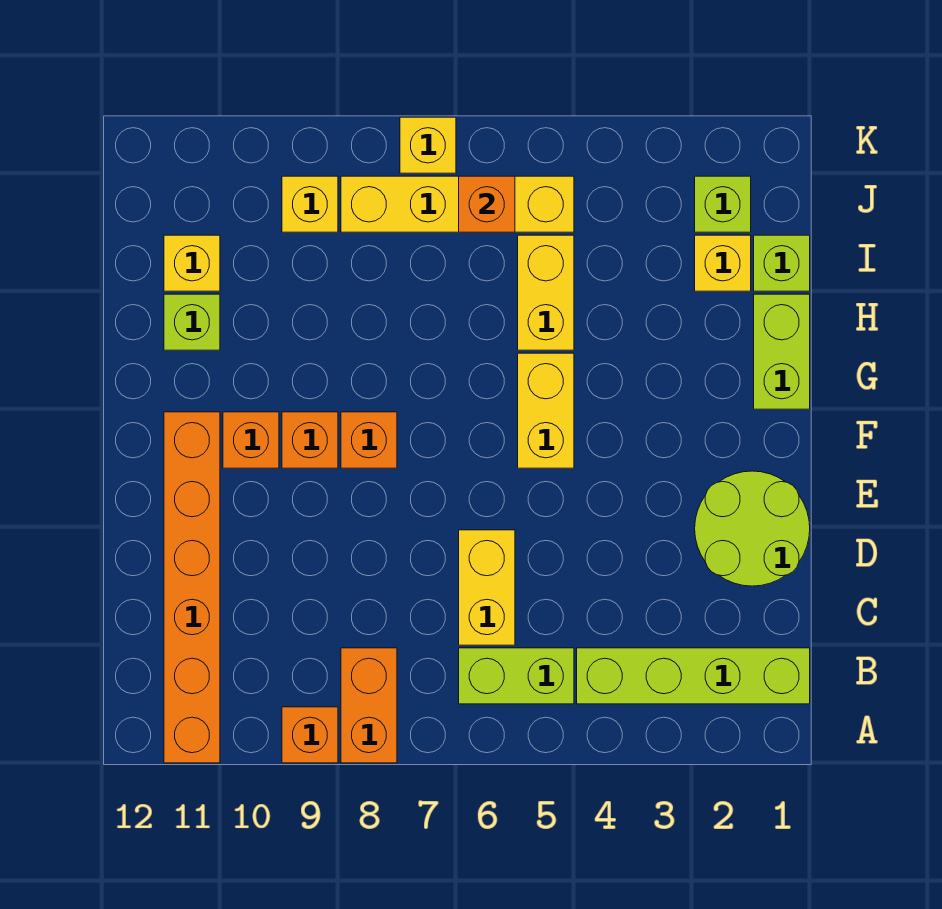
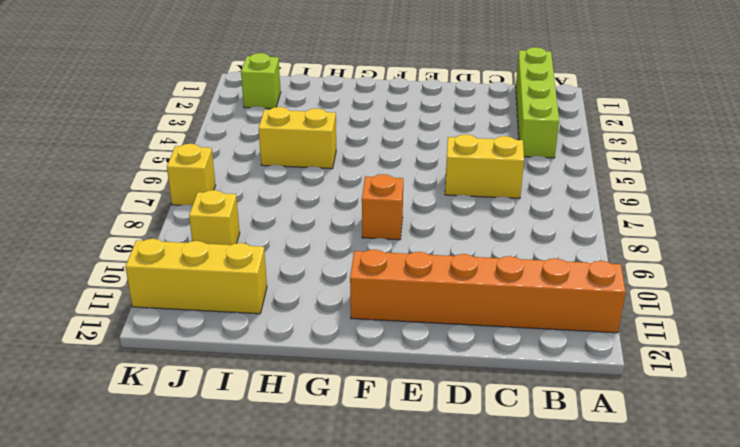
yellow brick I11:K11 level 1 -> yellow brick I11 level 1
none -> orange brick A8:B8 level 1
none -> orange brick A9 level 1
none -> lime brick B5:B6 level 1

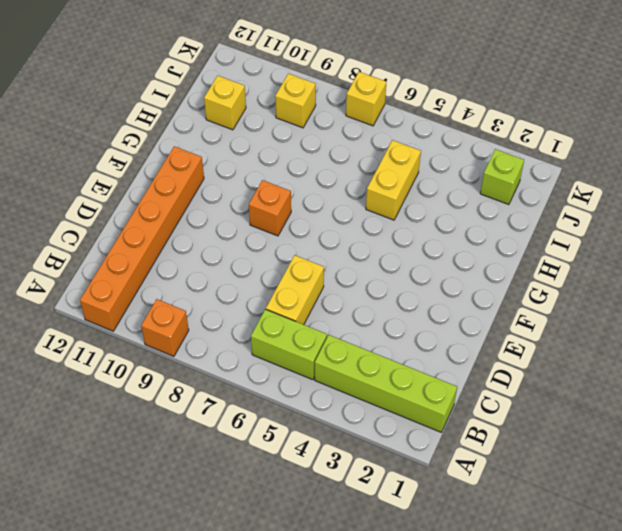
none -> orange brick A8:B8 level 1
none -> lime round brick D1:E2 level 1
none -> yellow brick F5:G5 level 1

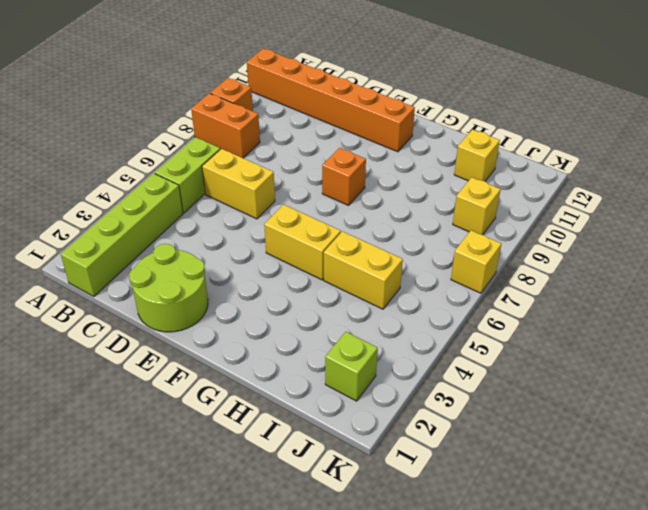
none -> orange brick F9 level 1
none -> orange brick F10 level 1
none -> lime brick G1:H1 level 1

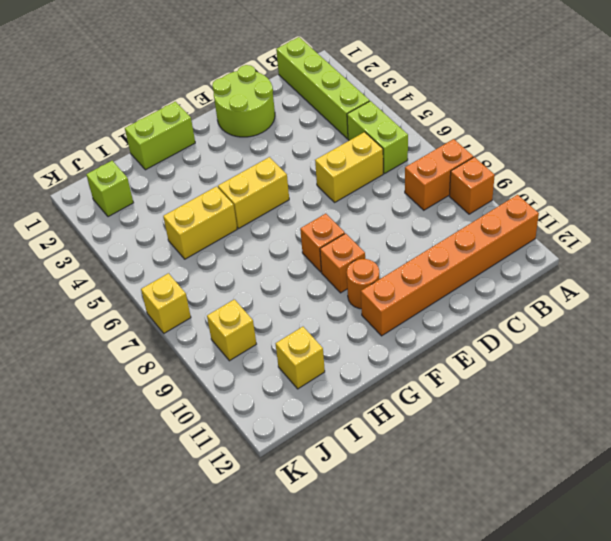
orange round brick F10 level 1 -> orange brick F10 level 1
none -> lime brick H11 level 1
none -> lime brick I1 level 1
none -> yellow brick I2 level 1

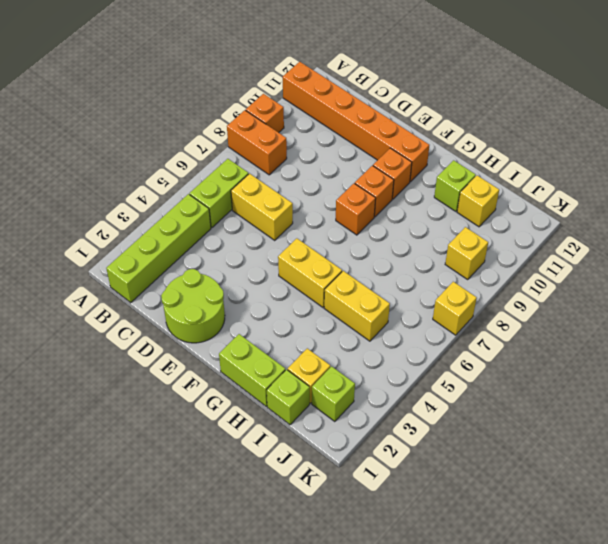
none -> yellow brick J5:J8 level 1
none -> orange brick J6 level 2

